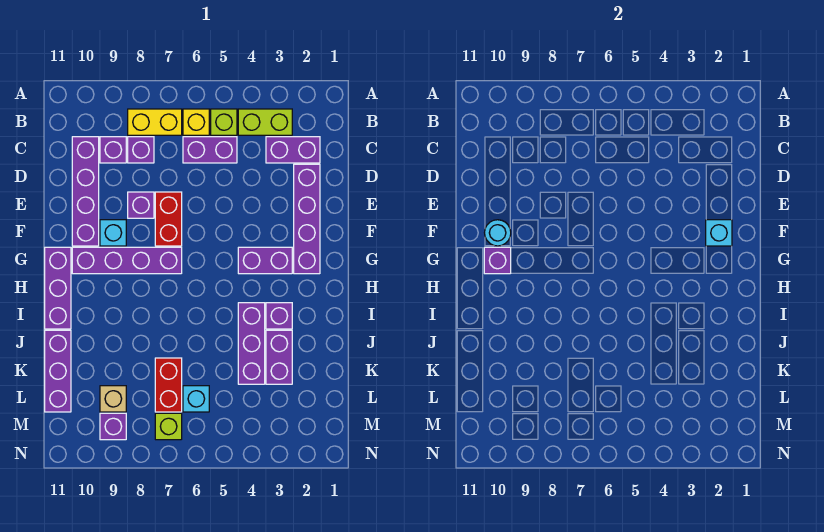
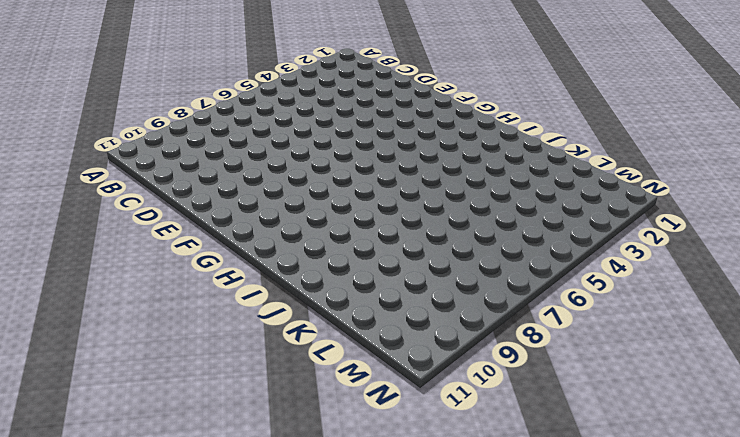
none -> lime brick B3:B4 level 1
none -> lime brick B5 level 1
none -> yellow brick B6 level 1

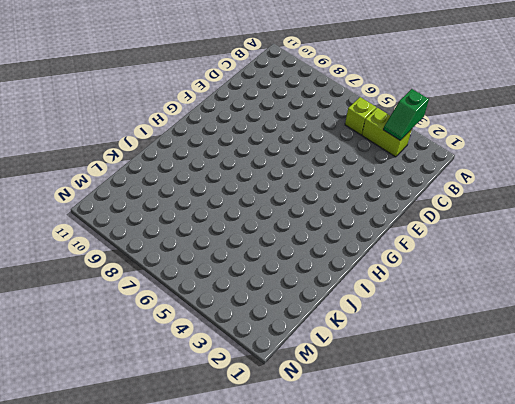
green slope A3:B3 level 2 top A -> none
none -> yellow brick B6 level 1
none -> yellow brick B7:B8 level 1
none -> purple brick C2:C3 level 1

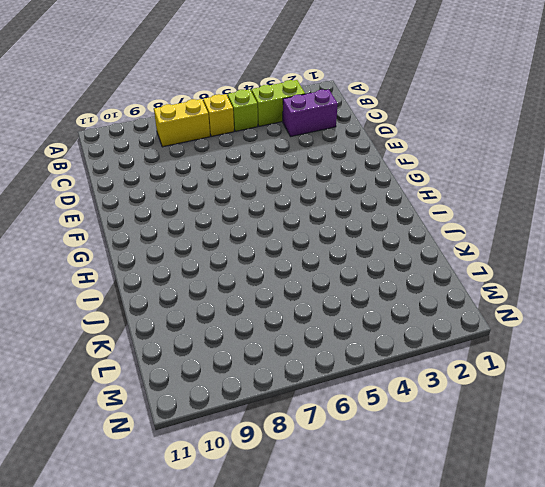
none -> purple brick C5:C6 level 1
none -> purple brick C8 level 1
none -> purple brick C9 level 1

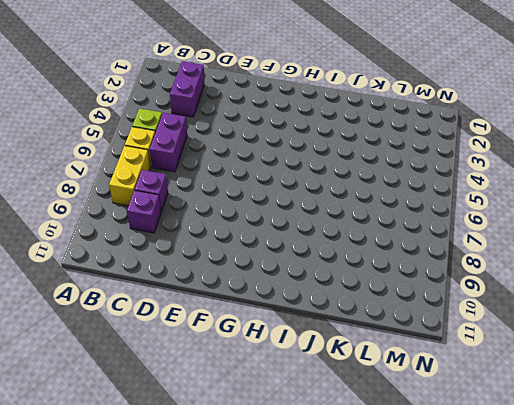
none -> lime brick B3:B4 level 1
none -> purple brick C10:F10 level 1
none -> purple brick D2:G2 level 1

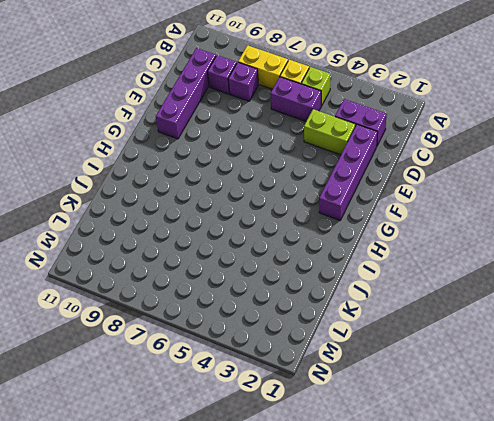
lime brick D3:D4 level 1 -> lime brick B3:B4 level 1
none -> red brick E7:F7 level 1
none -> purple brick E8 level 1
none -> cyan brick F9 level 1

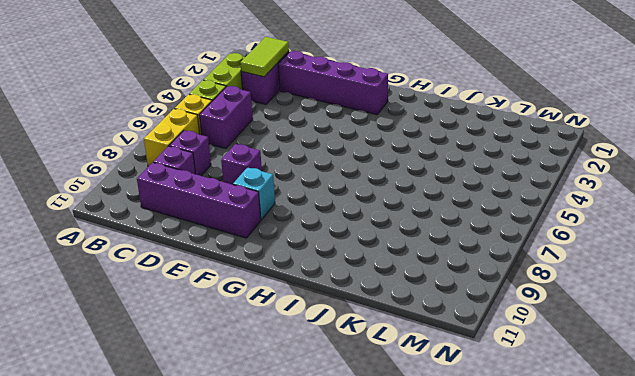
lime tile C2:C3 level 2 -> none
none -> red brick E7:F7 level 1
none -> purple brick G3:G4 level 1
none -> purple brick G7:G10 level 1

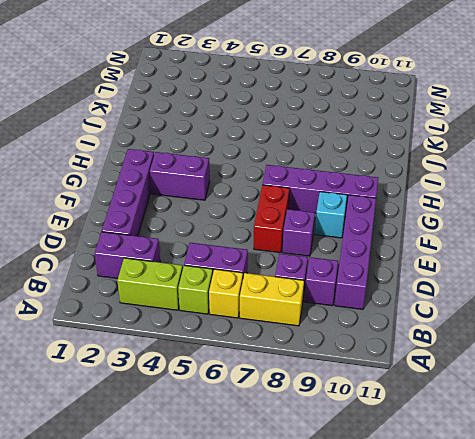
none -> purple brick G11:I11 level 1
none -> purple brick I3 level 1
none -> purple brick I4:K4 level 1

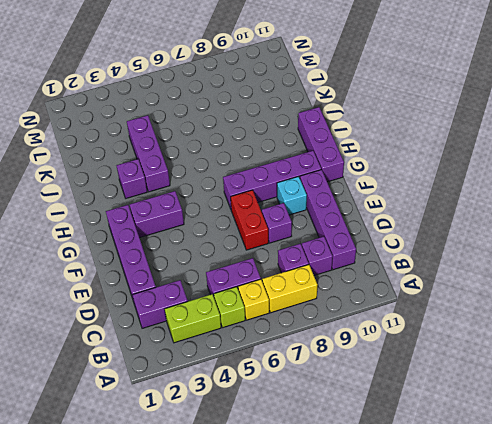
none -> purple brick J3:K3 level 1
none -> purple brick J11:L11 level 1
none -> red brick K7:L7 level 1

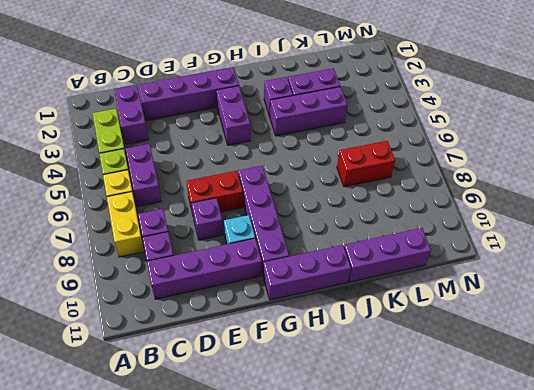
none -> cyan brick L6 level 1
none -> tan brick L9 level 1
none -> lime brick M7 level 1

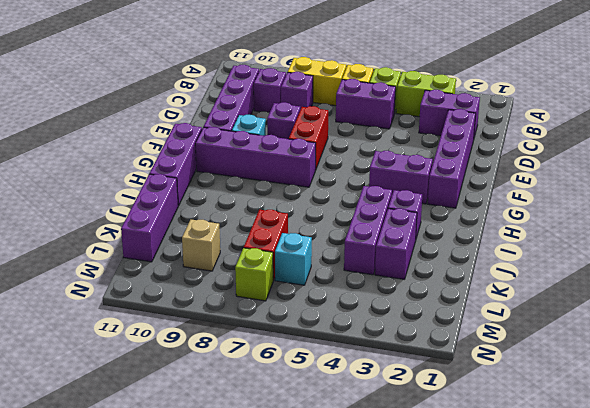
none -> purple brick M9 level 1
none -> cyan brick F2 level 2
none -> cyan round brick F10 level 2

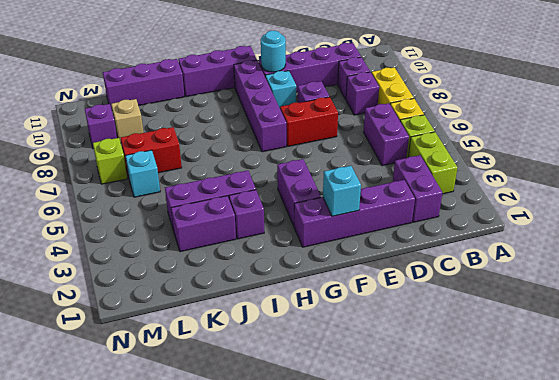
none -> purple brick G10 level 2

